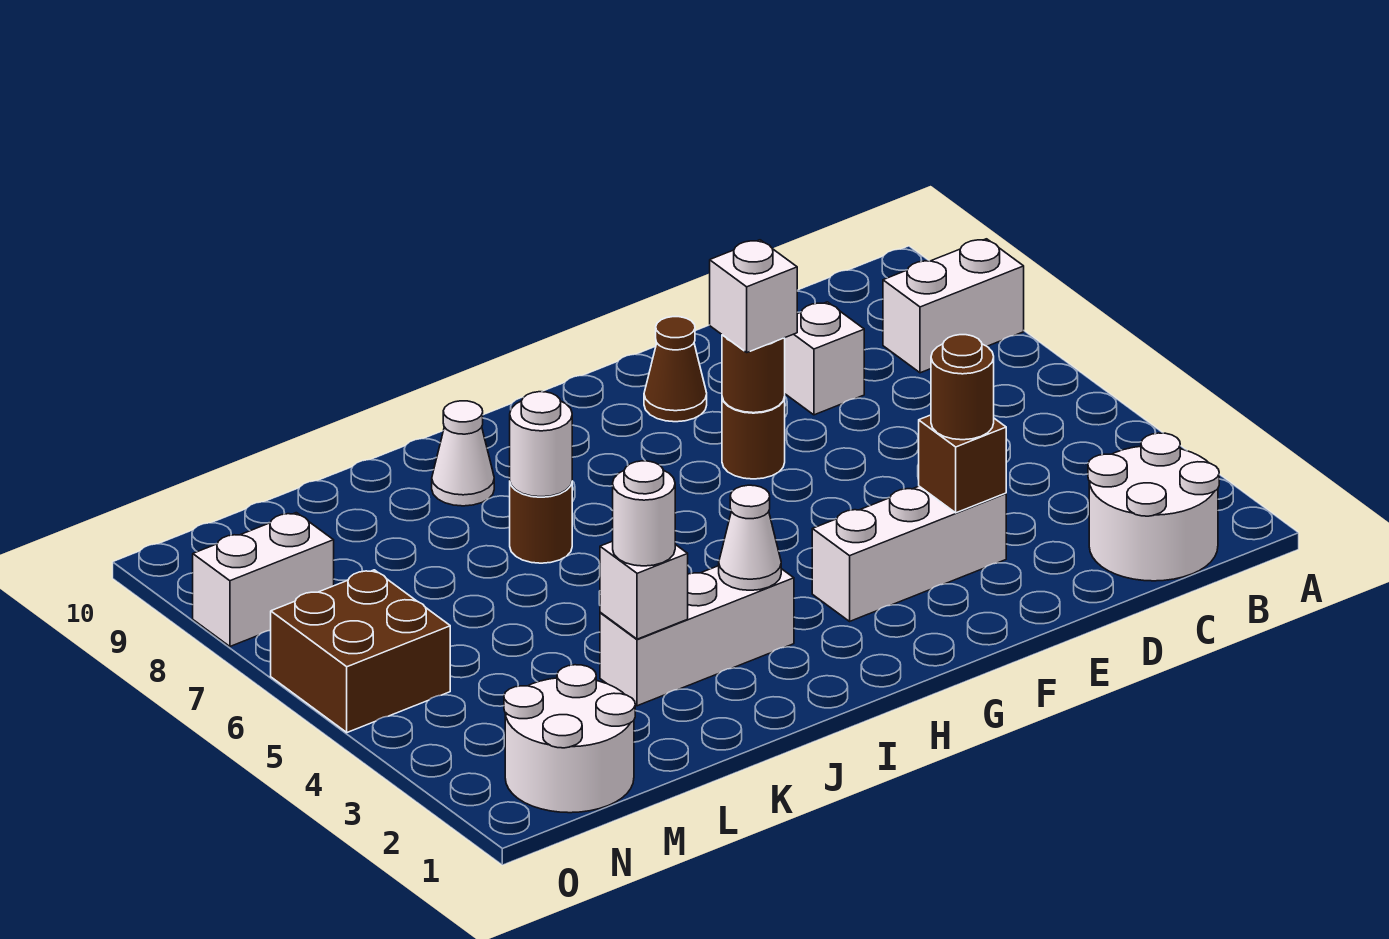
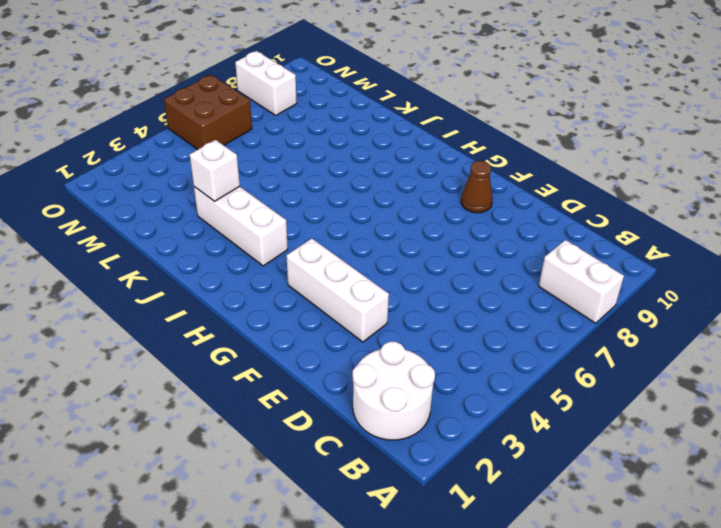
none -> white brick D8 level 1
none -> brown round brick F7 level 1
none -> brown round brick J7 level 1

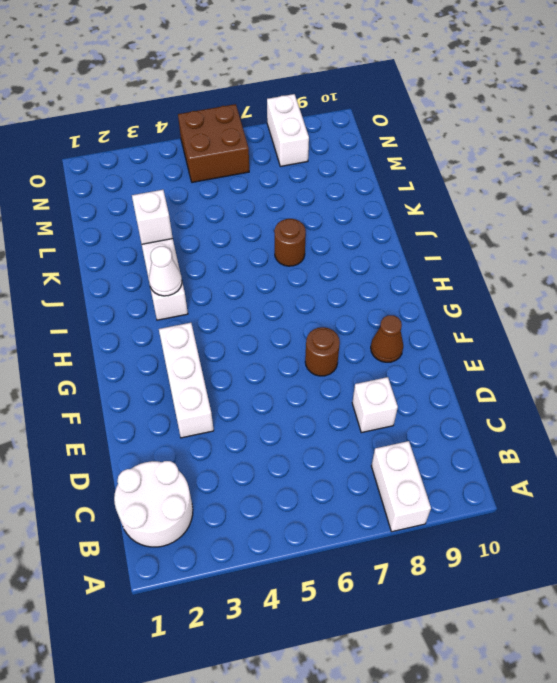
none -> white cone J9 level 1
none -> white round brick M1:N2 level 1
none -> brown brick E3 level 2

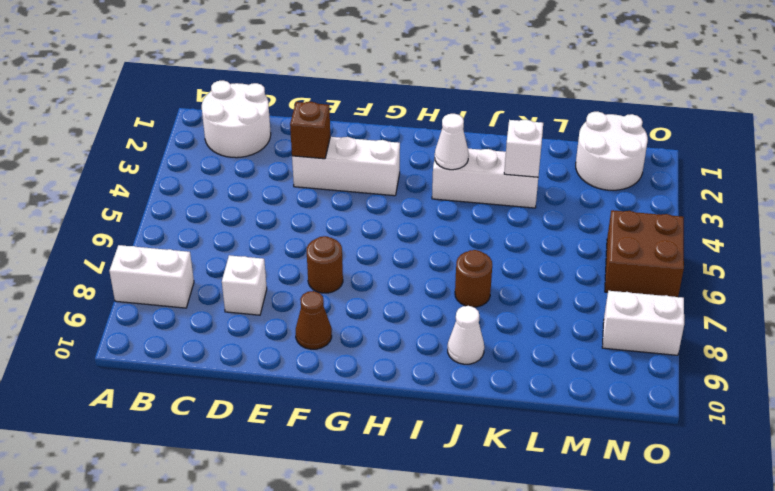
none -> brown round brick F7 level 2
none -> white round brick J7 level 2
none -> brown round brick E3 level 3

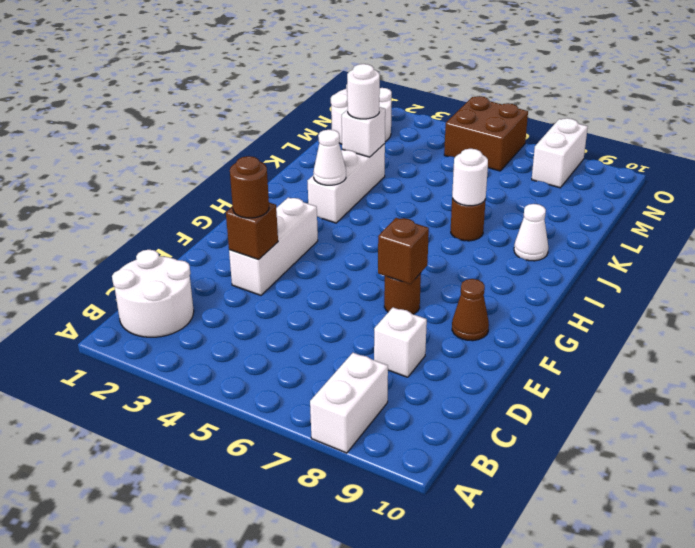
brown brick F7 level 2 -> brown round brick F7 level 2
none -> white brick F7 level 3

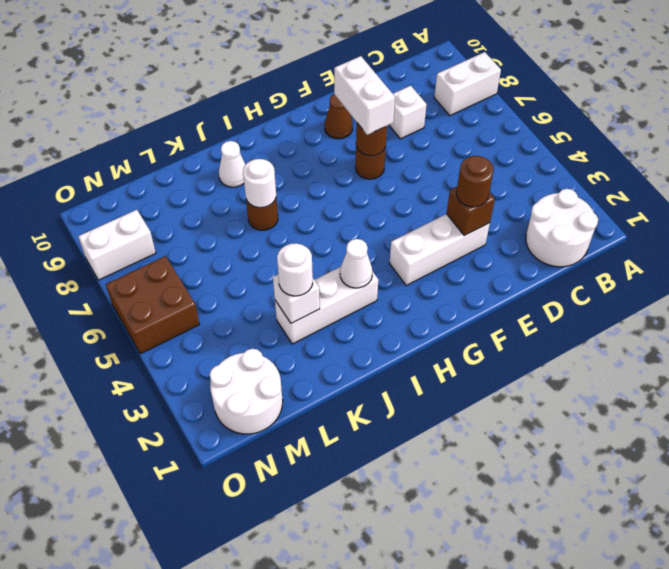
white brick F7:F8 level 3 -> white brick F7 level 3

